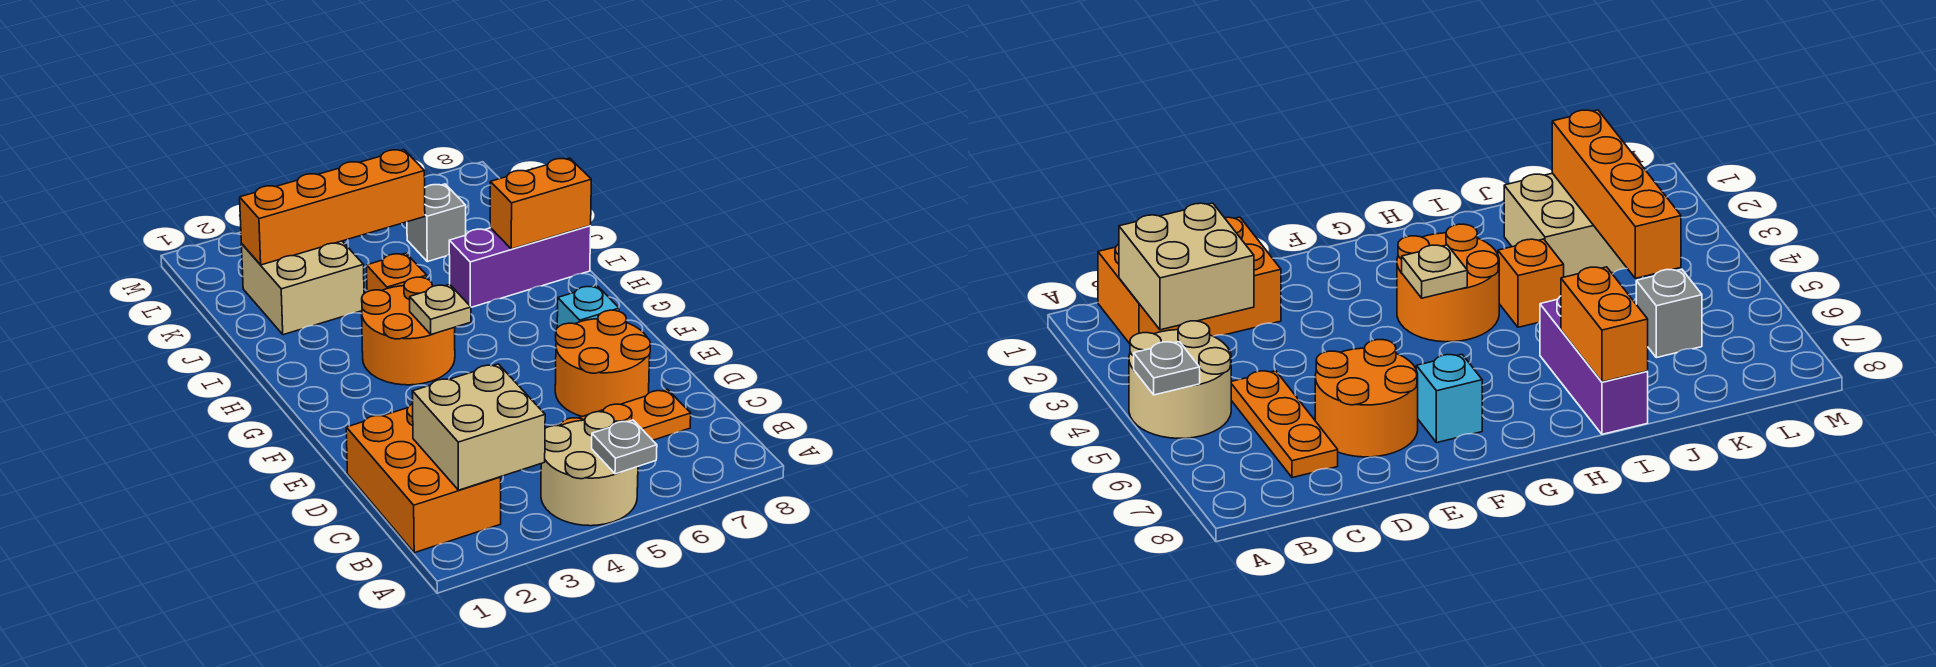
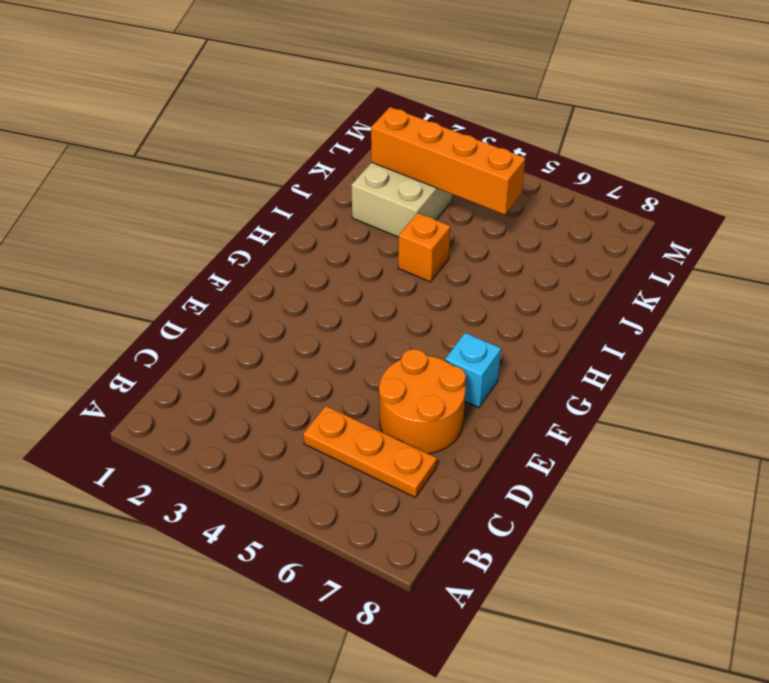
none -> tan round brick A4:B5 level 1
none -> orange brick B1:D2 level 1
none -> orange round brick G3:H4 level 1

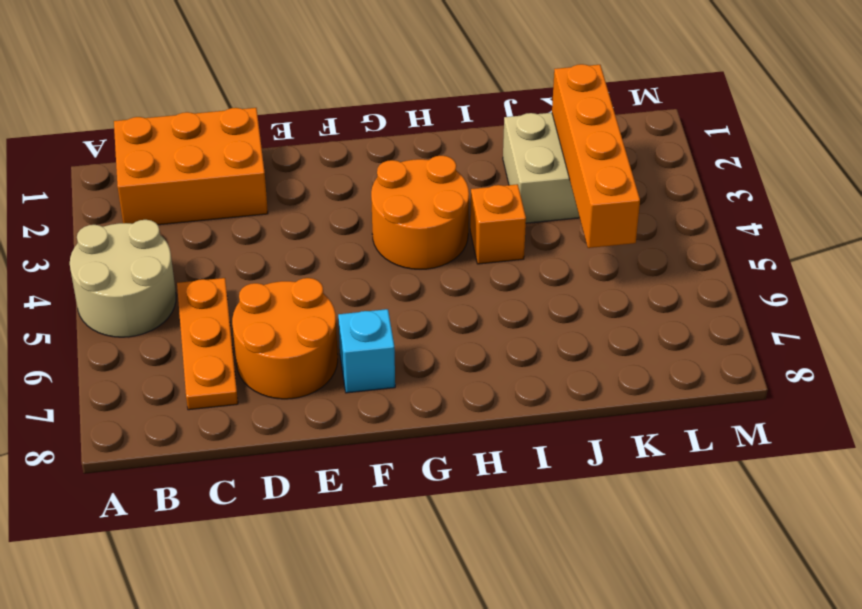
none -> purple brick I6:I8 level 1
none -> grey brick K6 level 1
none -> grey plate A5 level 2

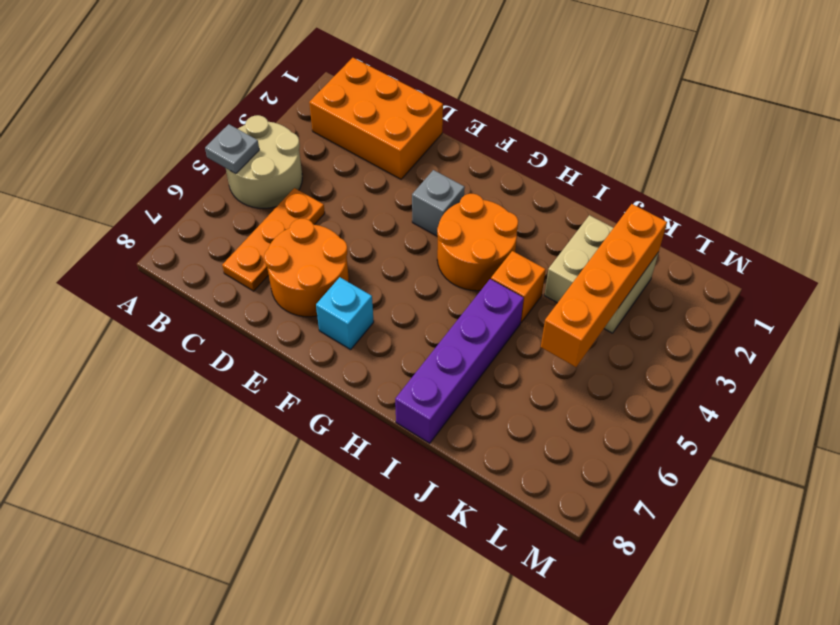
grey brick F3 level 1 -> grey brick K6 level 1
purple brick I5:I8 level 1 -> purple brick I6:I8 level 1
none -> tan brick B2:C3 level 2
none -> tan plate G4 level 2
none -> orange brick I7:I8 level 2

